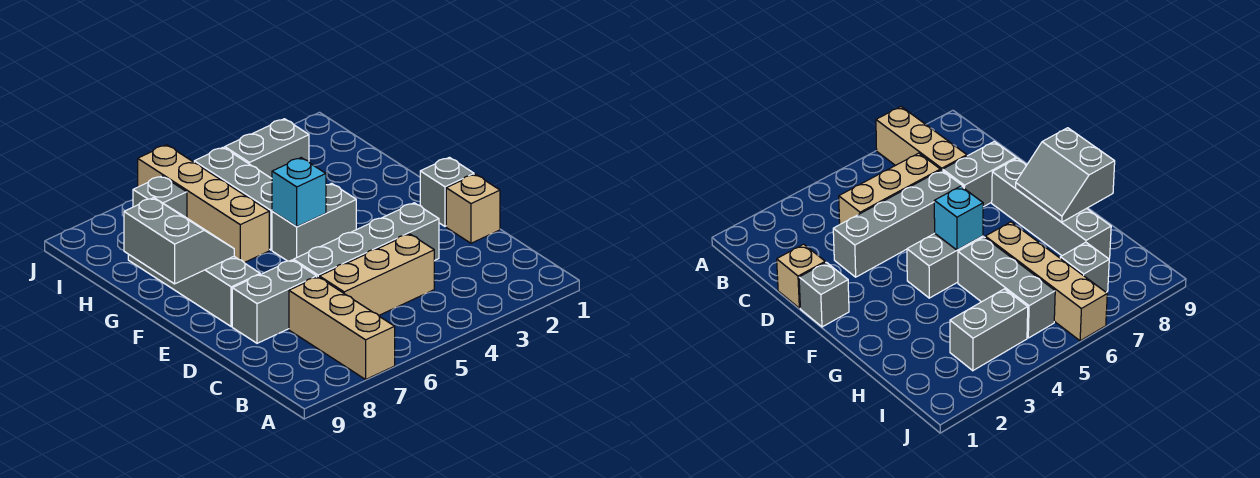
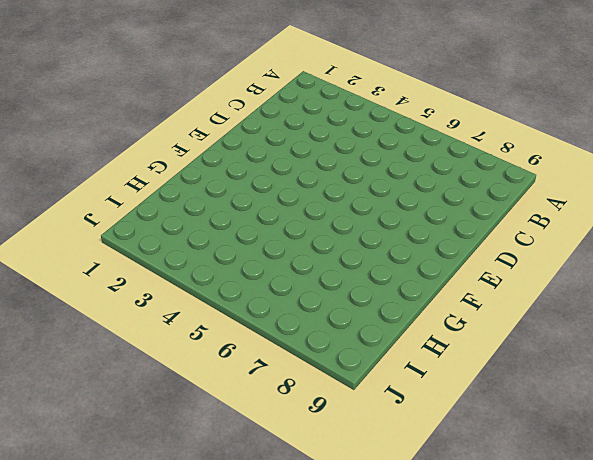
none -> tan brick A7:C7 level 1
none -> tan brick C4:C6 level 1
none -> tan brick D1 level 1

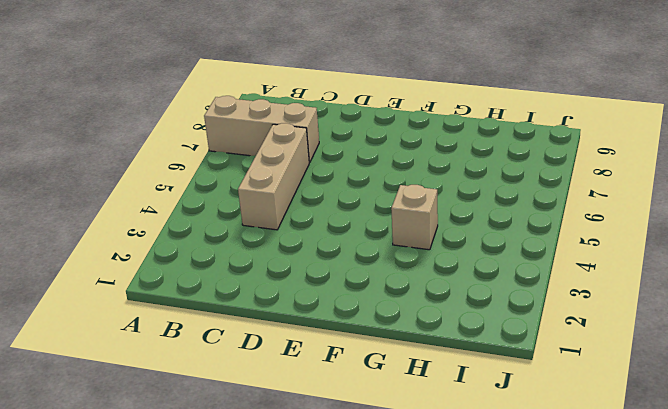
tan brick G4 level 1 -> tan brick D1 level 1
none -> grey brick D3:D6 level 1
none -> grey brick D7:D8 level 1
none -> grey brick E1 level 1

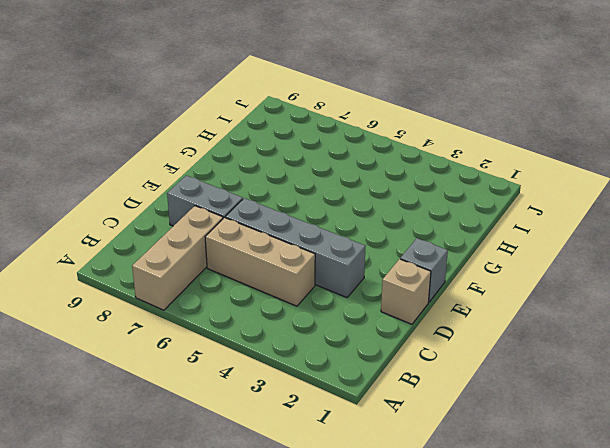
none -> grey brick E8:H8 level 1
none -> grey brick F4:F5 level 1
none -> grey brick G5:I5 level 1

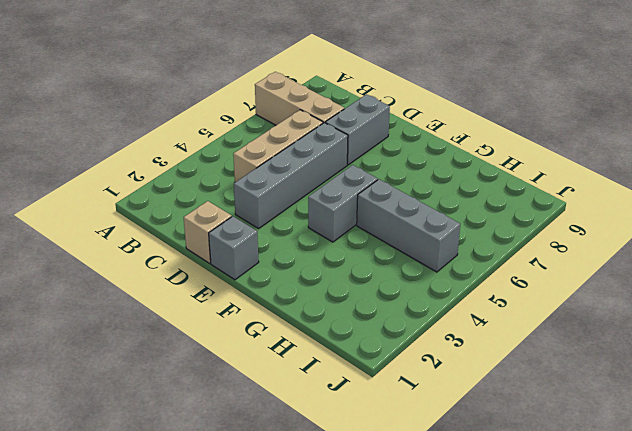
none -> grey brick E8:H8 level 1
none -> tan brick G6:J6 level 1
none -> grey brick I3:I4 level 1

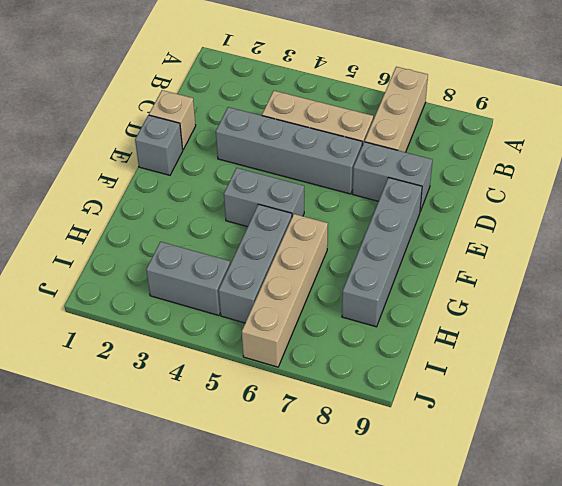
none -> grey brick I7 level 1
none -> cyan brick F5 level 2
none -> grey slope F8:G9 level 2 top 9

